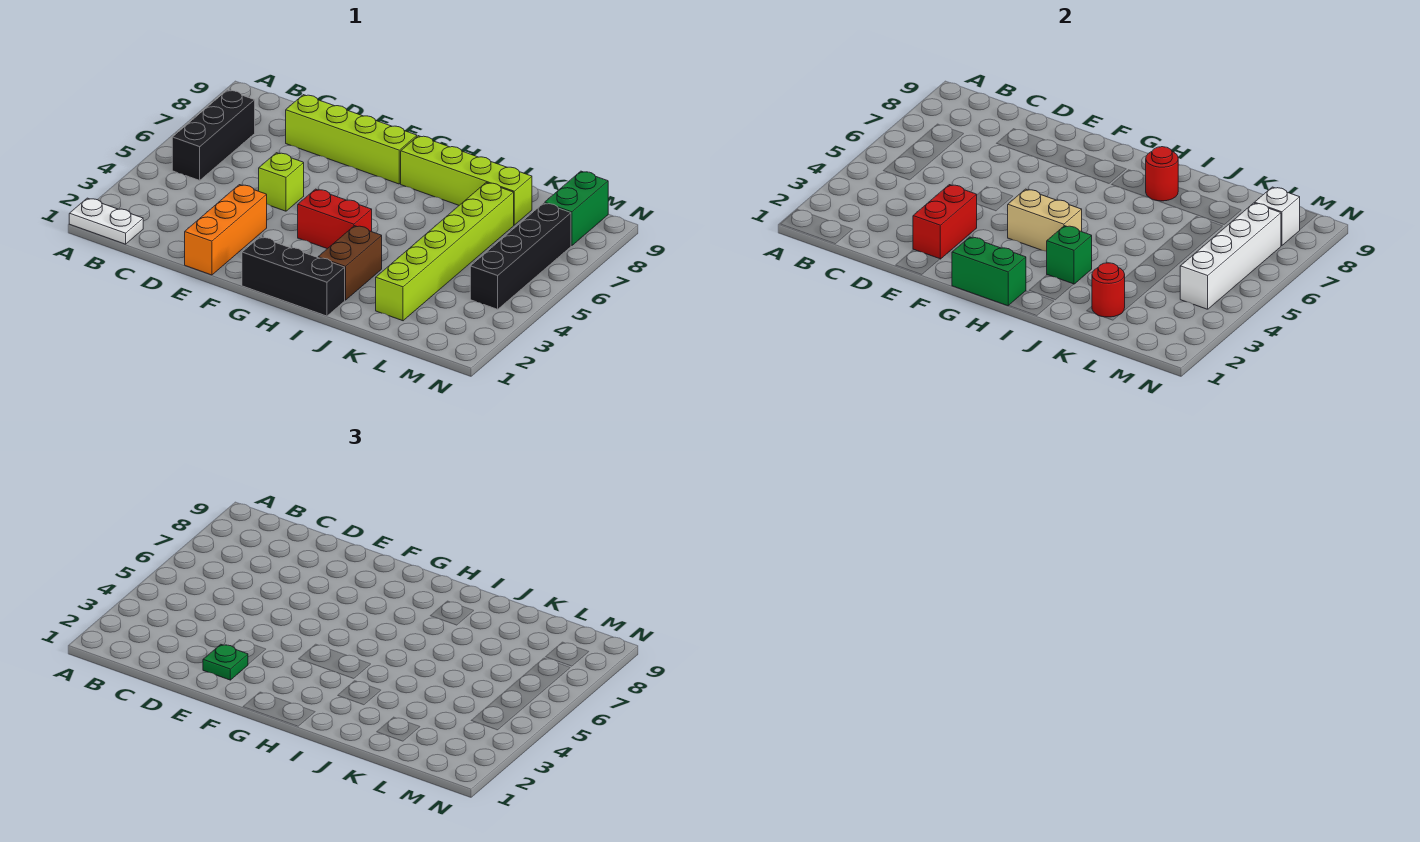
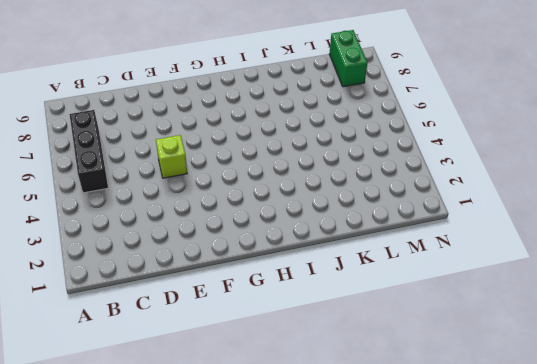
none -> white plate A1:B1 level 1
none -> lime brick D8:G8 level 1
none -> orange brick E1:E3 level 1

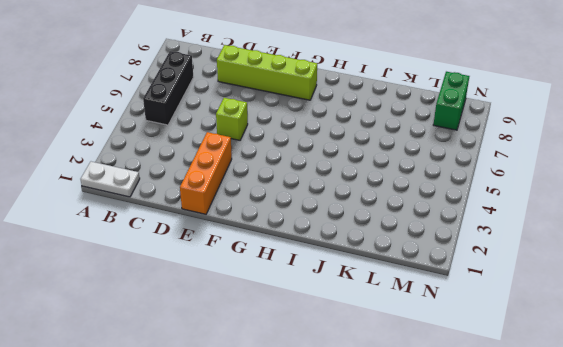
none -> black brick G1:I1 level 1
none -> red brick G4:H4 level 1
none -> lime brick H8:K8 level 1

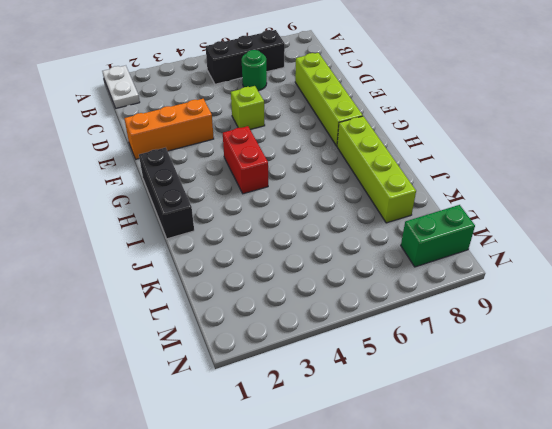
green round brick C6 level 1 -> none
none -> brown brick I2:I3 level 1
none -> lime brick K2:K7 level 1
none -> black brick M4:M7 level 1

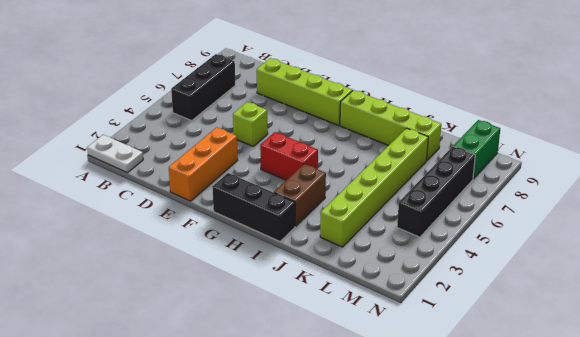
none -> red brick E2:E3 level 2
none -> green brick G1:H1 level 2
none -> tan brick G4:H4 level 2

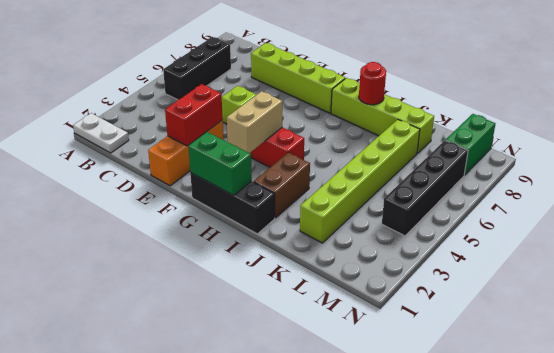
tan brick G3:G4 level 2 -> tan brick G4:H4 level 2
none -> green brick I3 level 2
none -> red round brick K2 level 2
none -> white brick M4:M7 level 2

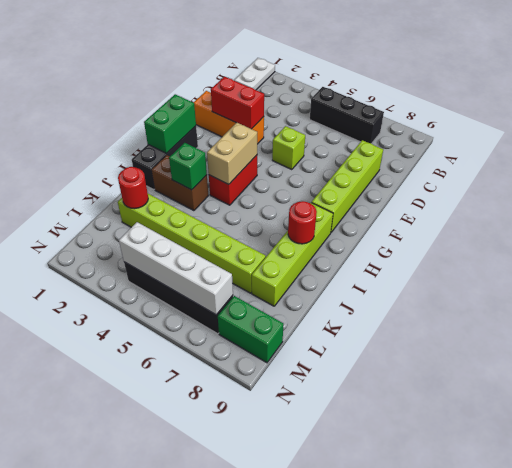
none -> white brick M8 level 2
none -> green plate E2 level 3

